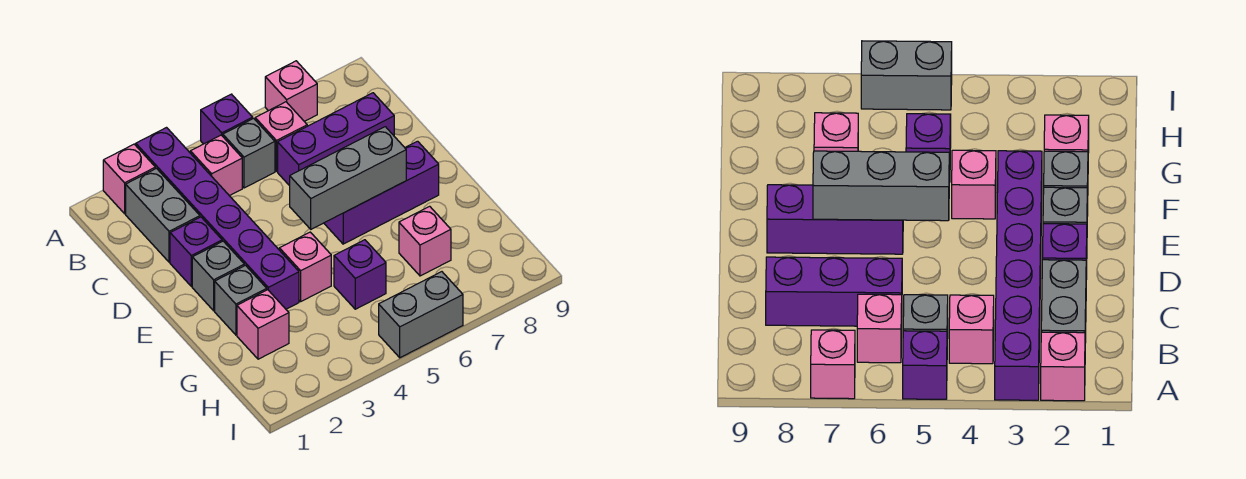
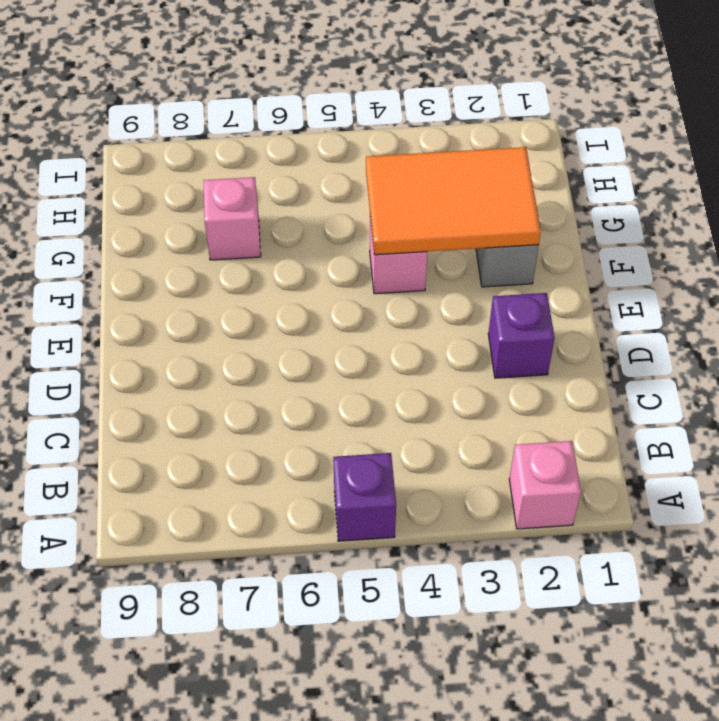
orange tile F2:G4 level 2 -> none
none -> purple brick A3:F3 level 1
none -> pink brick A7 level 1
none -> grey brick B2:C2 level 1

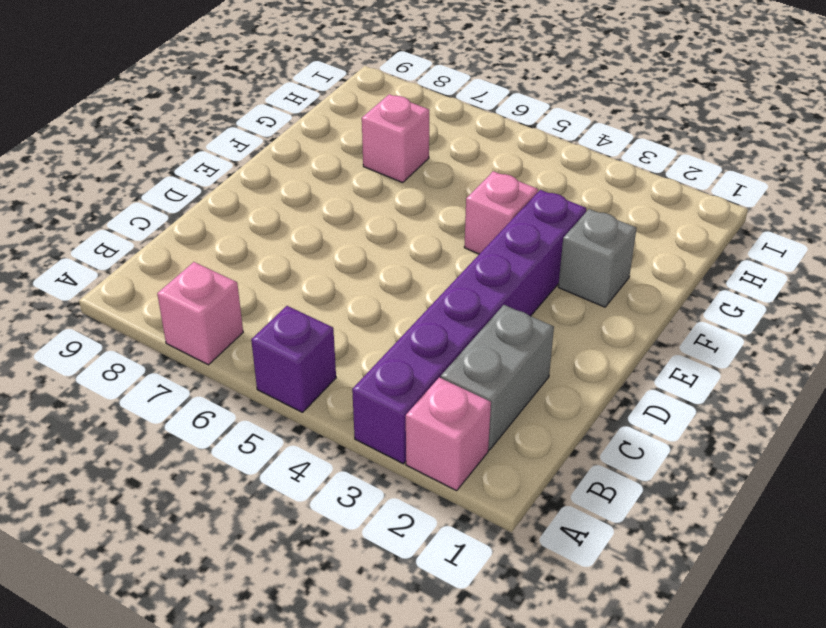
none -> pink brick B4 level 1
none -> grey brick B5 level 1
none -> pink brick B6 level 1

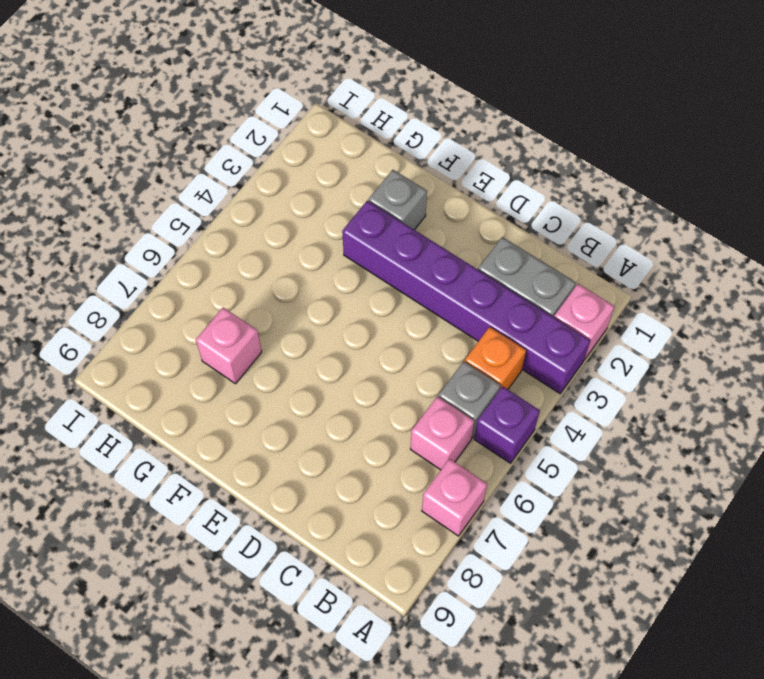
orange brick B4 level 1 -> pink brick B4 level 1
none -> purple brick C6:C8 level 1
none -> purple brick D2 level 1
none -> grey brick E2 level 1

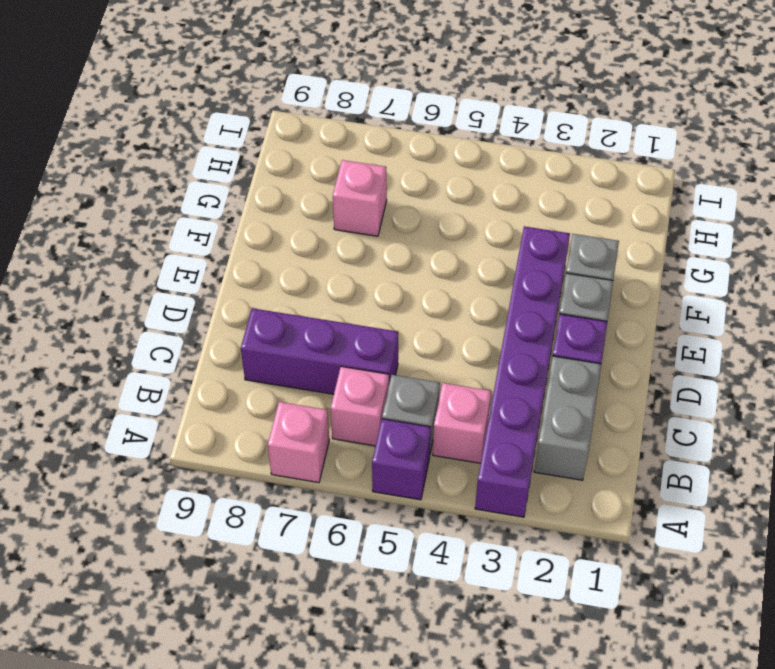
none -> pink brick A2 level 1
none -> purple brick E6:E8 level 1
none -> pink brick F4 level 1

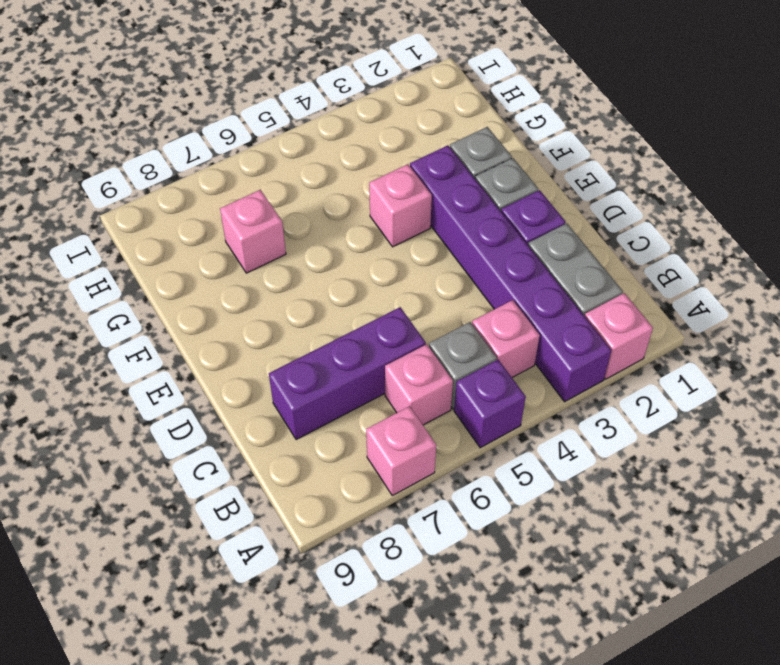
none -> purple brick E6:E8 level 1
none -> pink brick G2 level 1
none -> purple brick G5 level 1

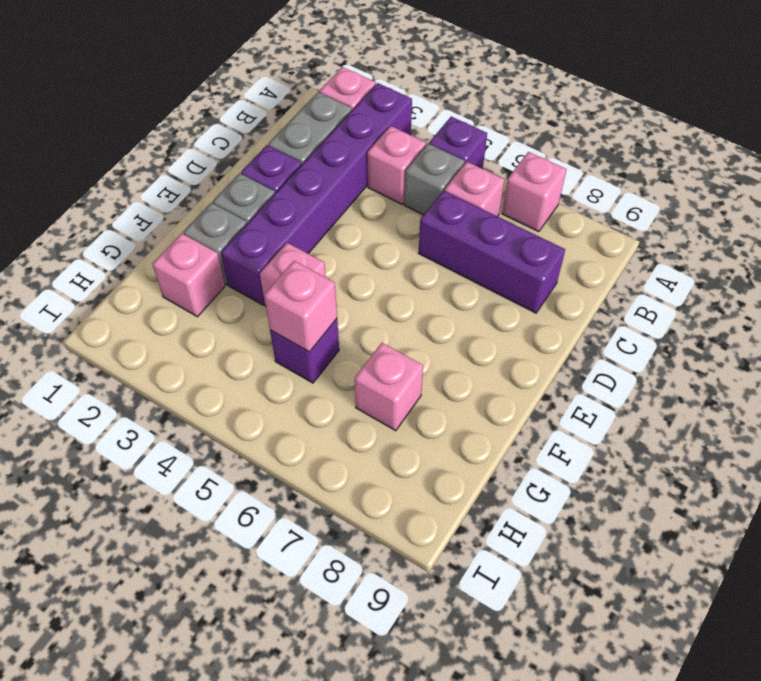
pink brick G5 level 2 -> none
none -> purple brick E6:E8 level 1
none -> grey brick I5:I6 level 1
none -> grey brick E5:E7 level 2

